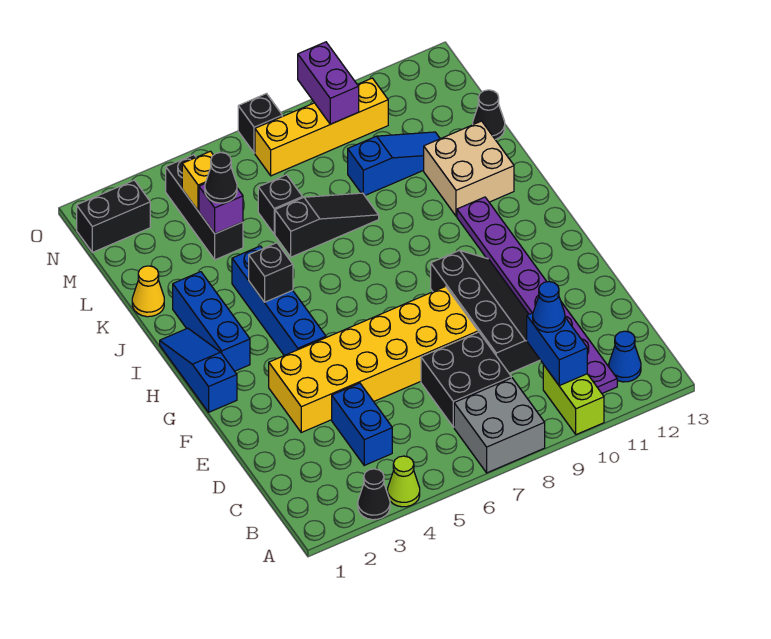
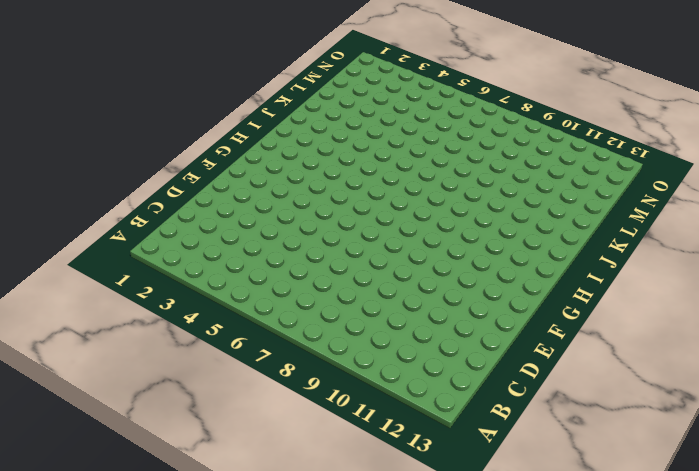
none -> black cone A3 level 1
none -> lime cone A4 level 1
none -> grey brick A7:B8 level 1
none -> lime brick A10:B10 level 1

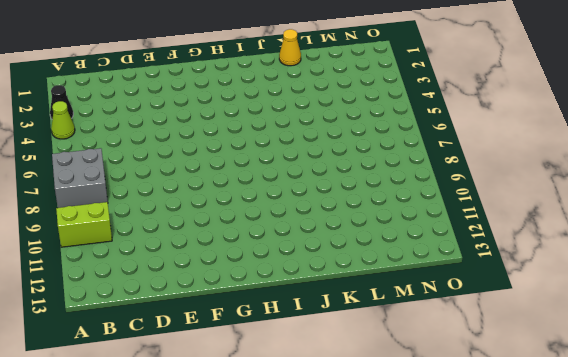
none -> purple plate B11:I11 level 1
none -> blue cone B12 level 1
none -> blue brick C4:D4 level 1
none -> black brick C7:D8 level 1

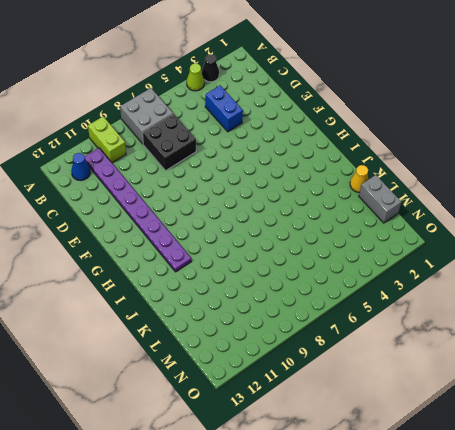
grey brick L1:M1 level 1 -> none
none -> black slope D9:G10 level 1 top 9
none -> yellow brick E3:F8 level 1
none -> blue slope G1:I1 level 1 top G
none -> blue brick G4:J4 level 1

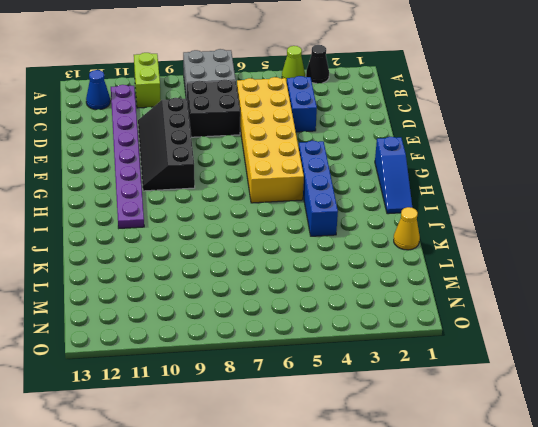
yellow brick C5:H6 level 1 -> yellow brick E3:F8 level 1
none -> blue brick H2:J2 level 1
none -> tan brick J11:K12 level 1
none -> black slope K6:K8 level 1 top 6
none -> black brick L4:N4 level 1

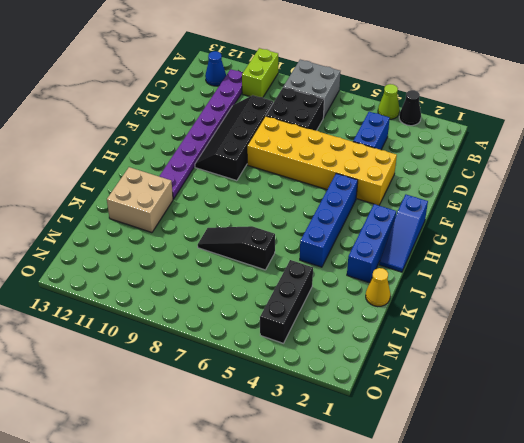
none -> black brick L6 level 1
none -> blue slope L9:L11 level 1 top 9
none -> black cone L13 level 1
none -> black brick N1:N2 level 1

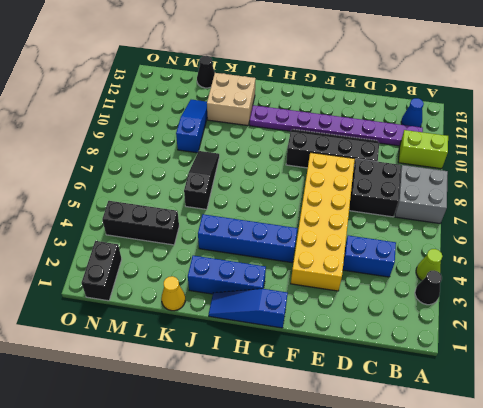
none -> black brick L6 level 1
none -> yellow brick N7:N10 level 1
none -> black brick O7 level 1
none -> blue brick B10:C10 level 2

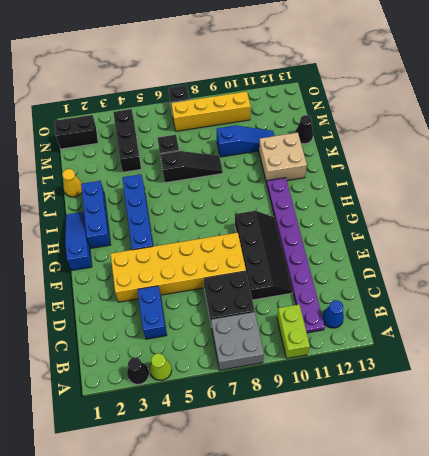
none -> blue brick B10:C10 level 2
none -> black brick I4 level 2
none -> purple brick L4 level 2
none -> yellow brick M4 level 2

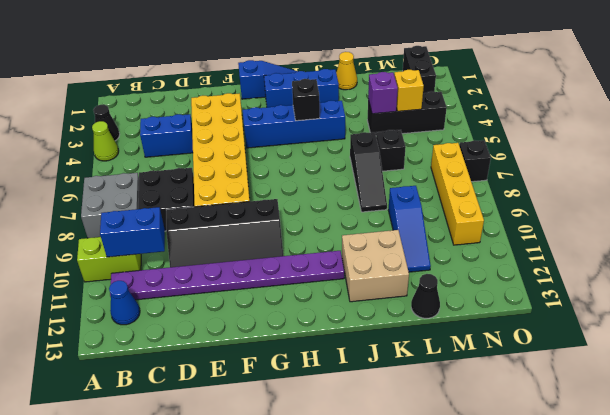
none -> purple brick N9:O9 level 2
none -> blue cone C10 level 3
none -> black cone L4 level 3

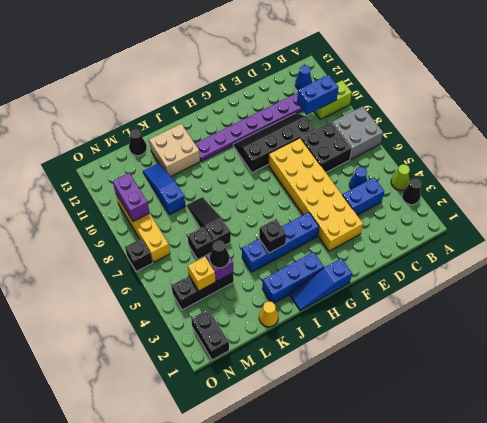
blue cone C5 level 1 -> blue cone C10 level 3
purple brick N9:N10 level 2 -> purple brick N9:O9 level 2

